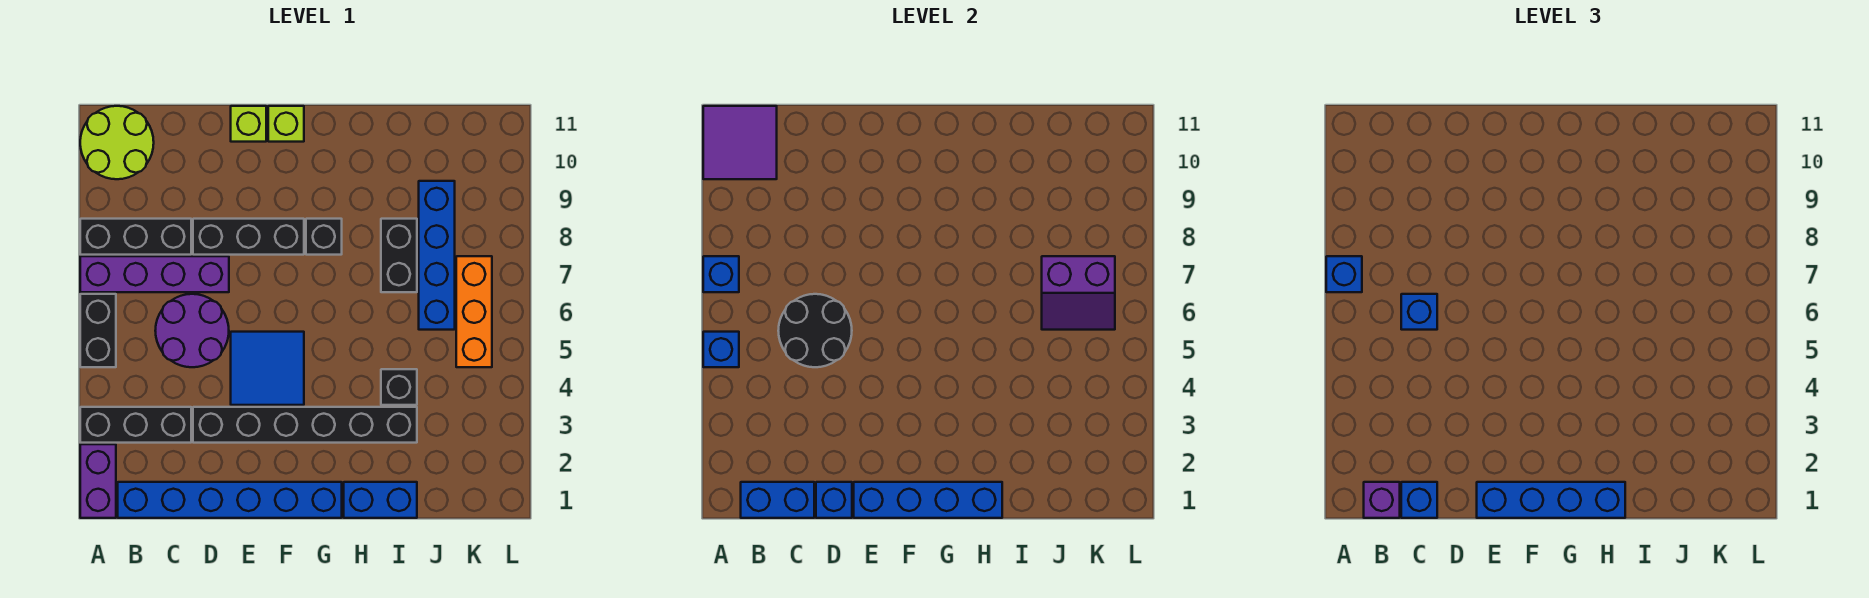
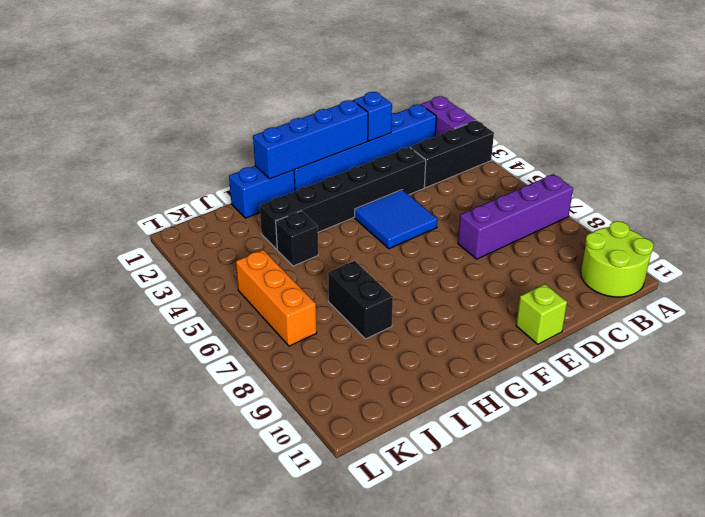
none -> black brick A5:A6 level 1
none -> black brick A8:C8 level 1
none -> purple round brick C5:D6 level 1
none -> black brick D8:F8 level 1

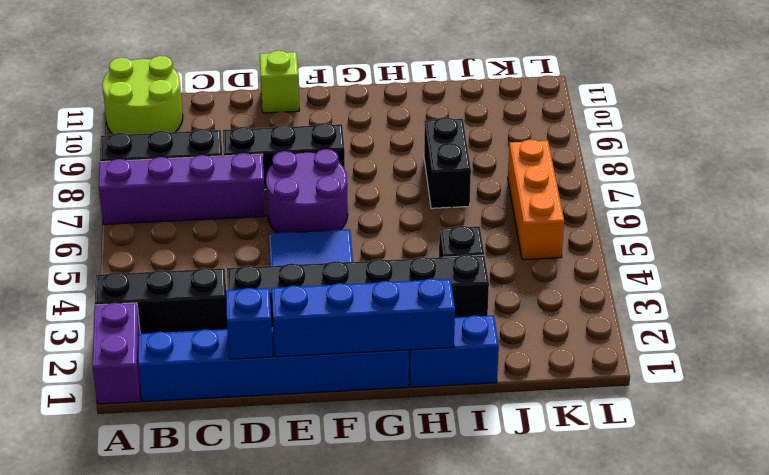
purple round brick E6:F7 level 1 -> purple round brick C5:D6 level 1
none -> black brick A5:A6 level 1
none -> lime brick F11 level 1
none -> black brick G8 level 1
none -> blue brick J6:J9 level 1

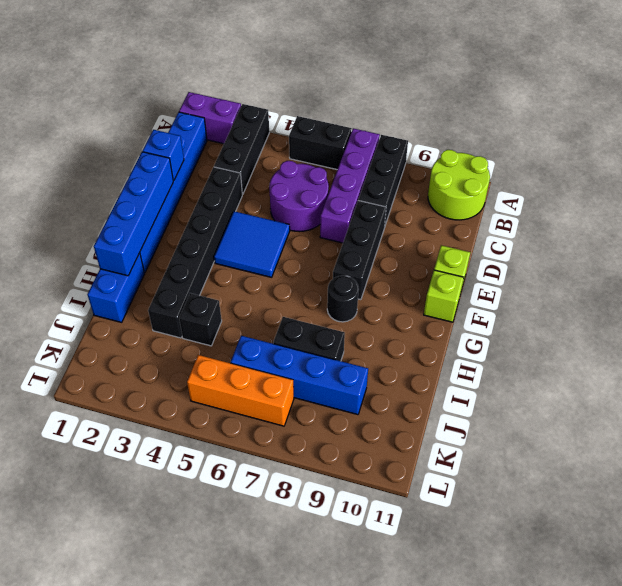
black round brick G8 level 1 -> black brick G8 level 1
none -> blue brick A5 level 2
none -> blue brick A7 level 2
none -> purple tile A10:B11 level 2
none -> blue brick B1:C1 level 2

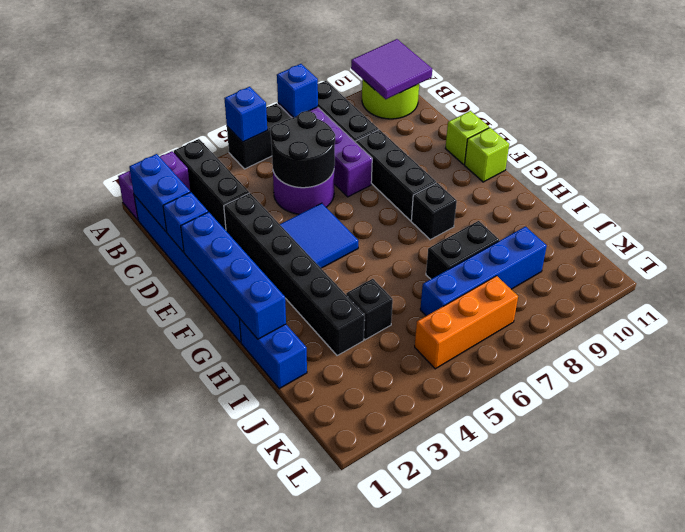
none -> purple slope J6:K7 level 2 top 7
none -> blue brick A7 level 3
none -> purple brick B1 level 3
none -> blue brick C1 level 3

